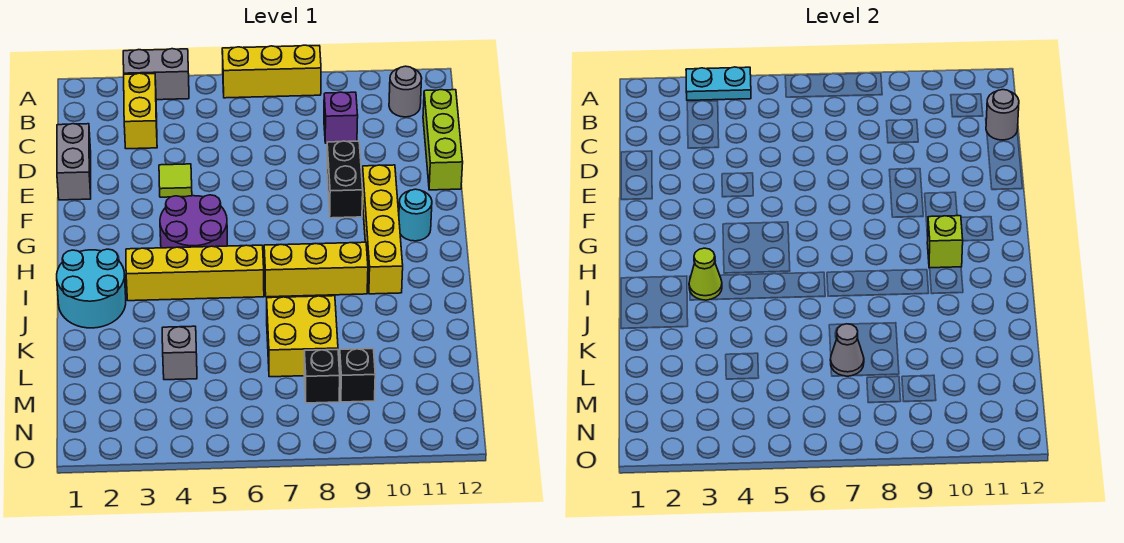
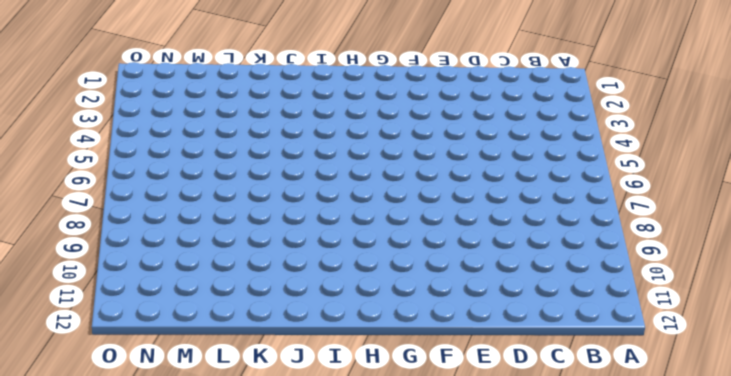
none -> grey brick A3:A4 level 1
none -> yellow brick A6:A8 level 1
none -> yellow brick B3:C3 level 1

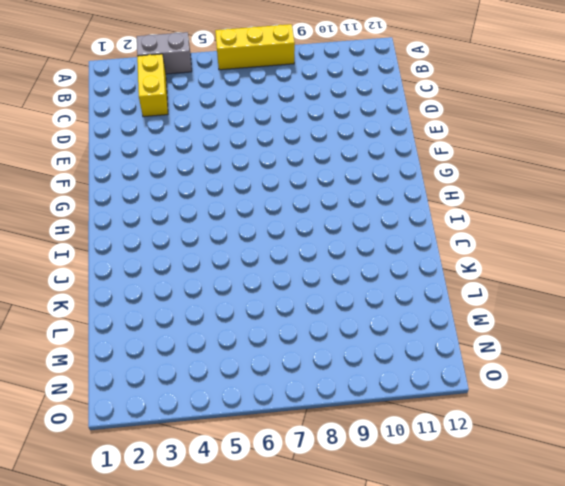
none -> grey round brick B11 level 1
none -> purple brick C9 level 1
none -> lime brick C12:E12 level 1

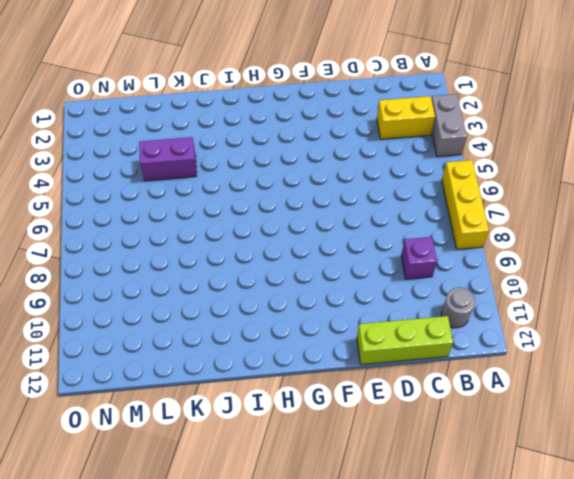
purple brick K4:L4 level 1 -> grey brick L4 level 1
none -> grey brick D1:E1 level 1
none -> lime tile E4 level 1
none -> black brick E9:F9 level 1

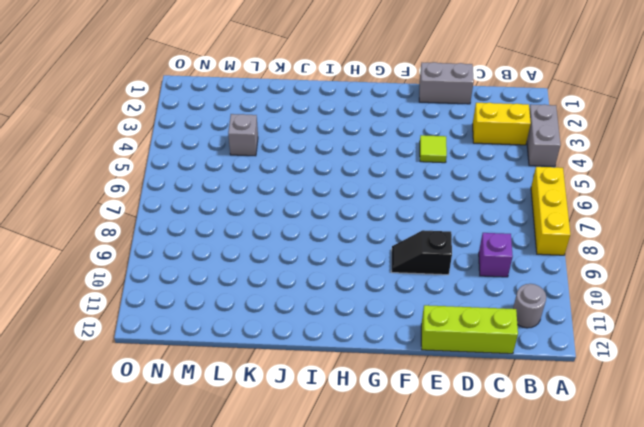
black slope E9:F9 level 1 top E -> black brick E9:F9 level 1
none -> yellow brick F10:I10 level 1
none -> purple round brick G4:H5 level 1
none -> cyan round brick G11 level 1

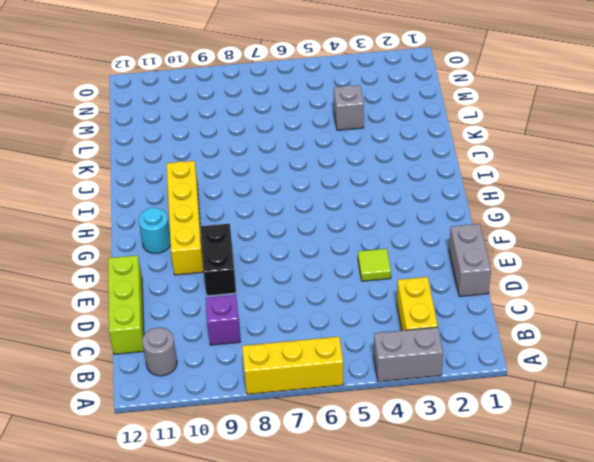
none -> purple round brick G4:H5 level 1
none -> cyan round brick I1:J2 level 1
none -> yellow brick I3:I6 level 1

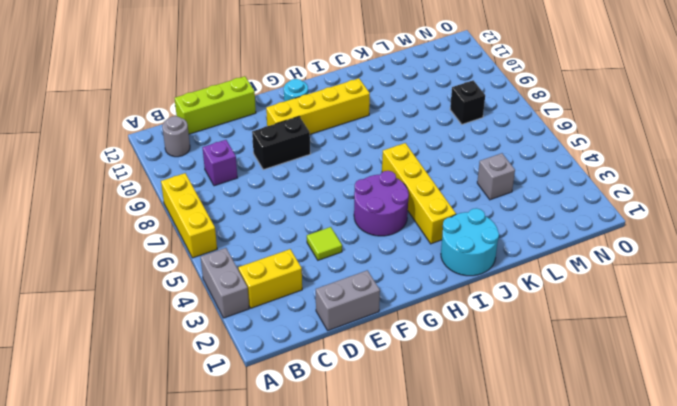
none -> yellow brick I7:I9 level 1
none -> yellow brick K7:L8 level 1
none -> black brick M9 level 1

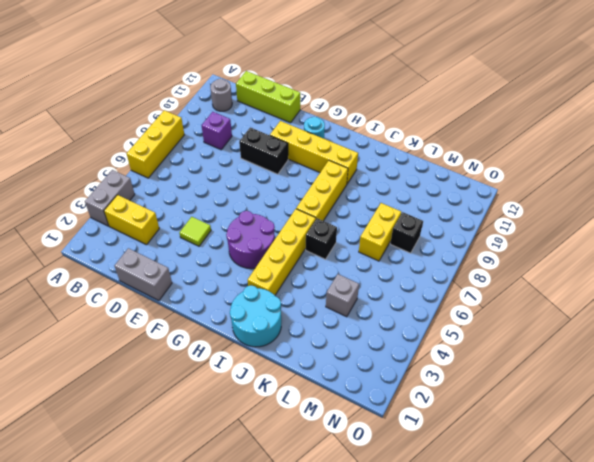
black brick J6 level 1 -> black brick M9 level 1
yellow brick L7:L8 level 1 -> yellow brick K7:L8 level 1
none -> cyan plate A3:A4 level 2
none -> grey round brick C12 level 2
none -> lime brick H10 level 2

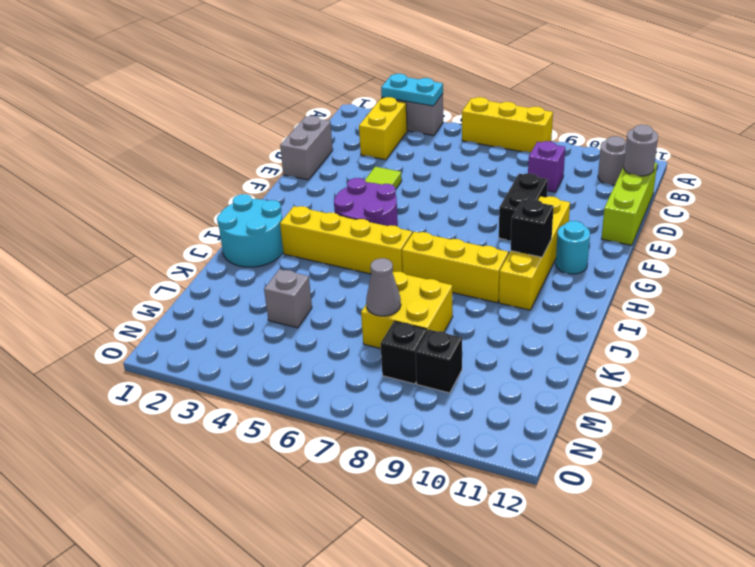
black brick H10 level 2 -> lime brick H10 level 2
none -> lime cone I3 level 2

